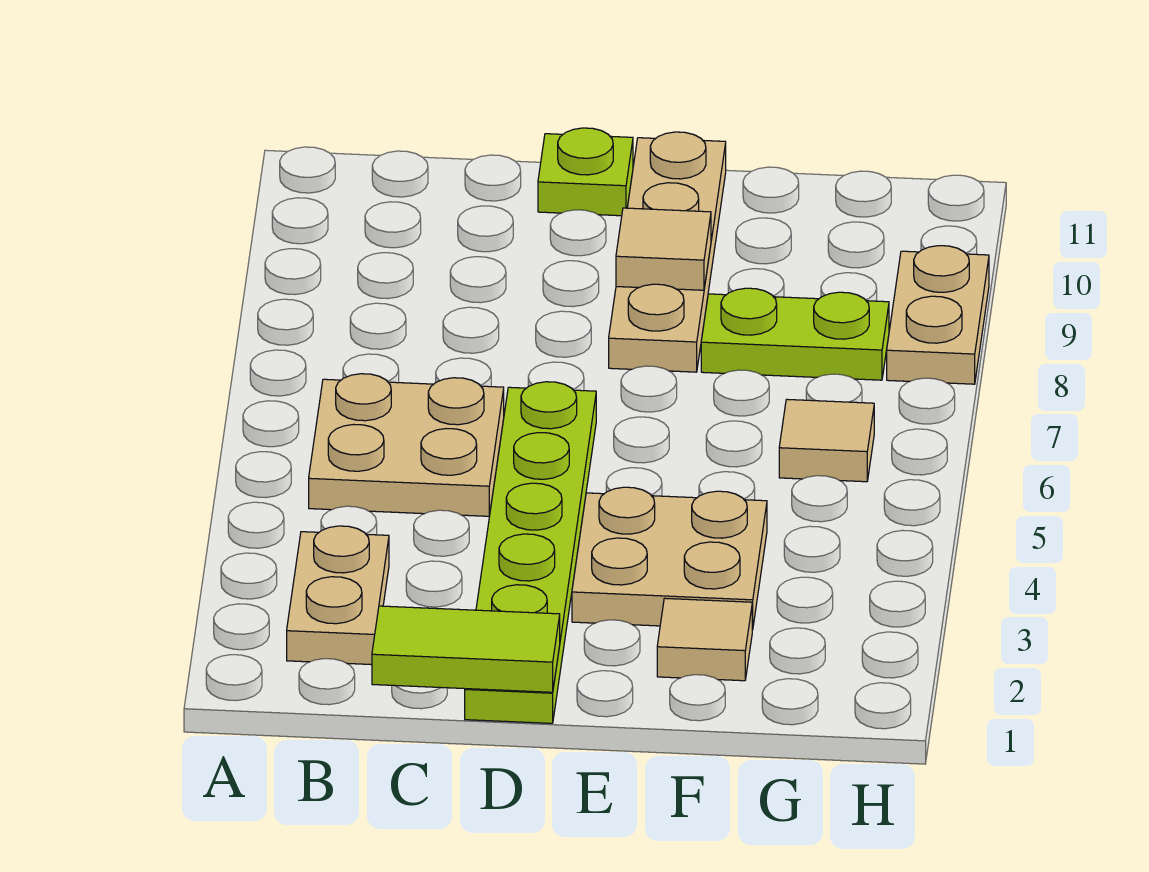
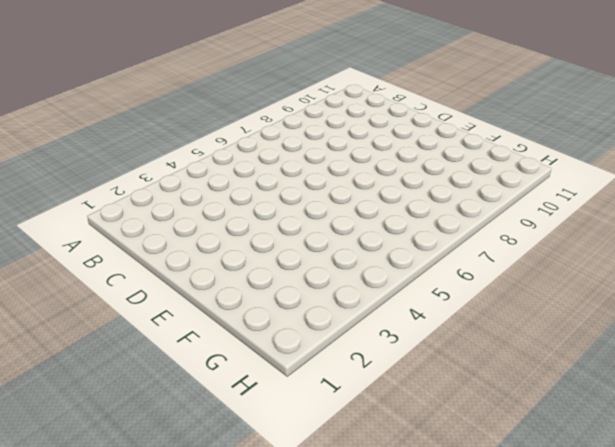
none -> tan plate B2:B3 level 1
none -> tan plate B5:C6 level 1
none -> lime plate D1:D6 level 1

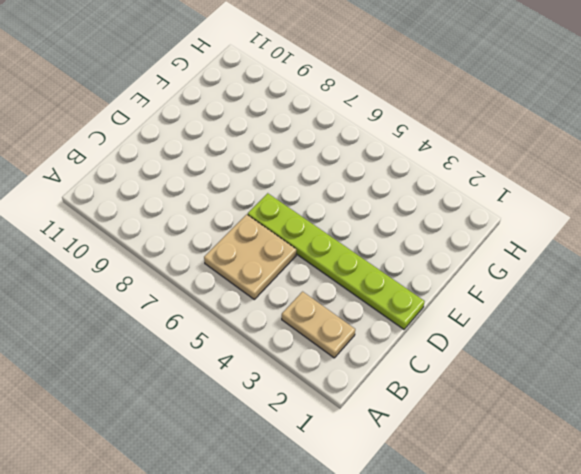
none -> lime plate D11 level 1
none -> tan plate E3:F4 level 1
none -> tan plate E8:E11 level 1

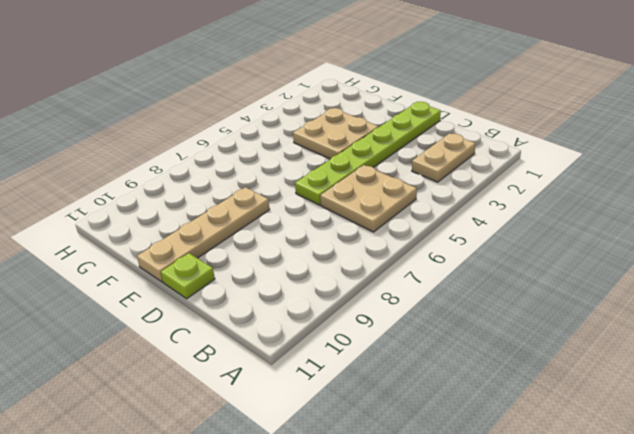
none -> tan tile F2 level 1
none -> lime plate F8:G8 level 1
none -> tan tile G6 level 1

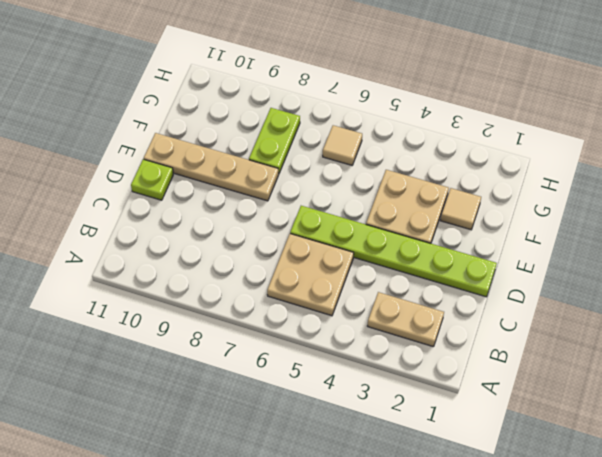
none -> tan plate H8:H9 level 1
none -> lime tile C1:D1 level 2
none -> tan tile E9 level 2

